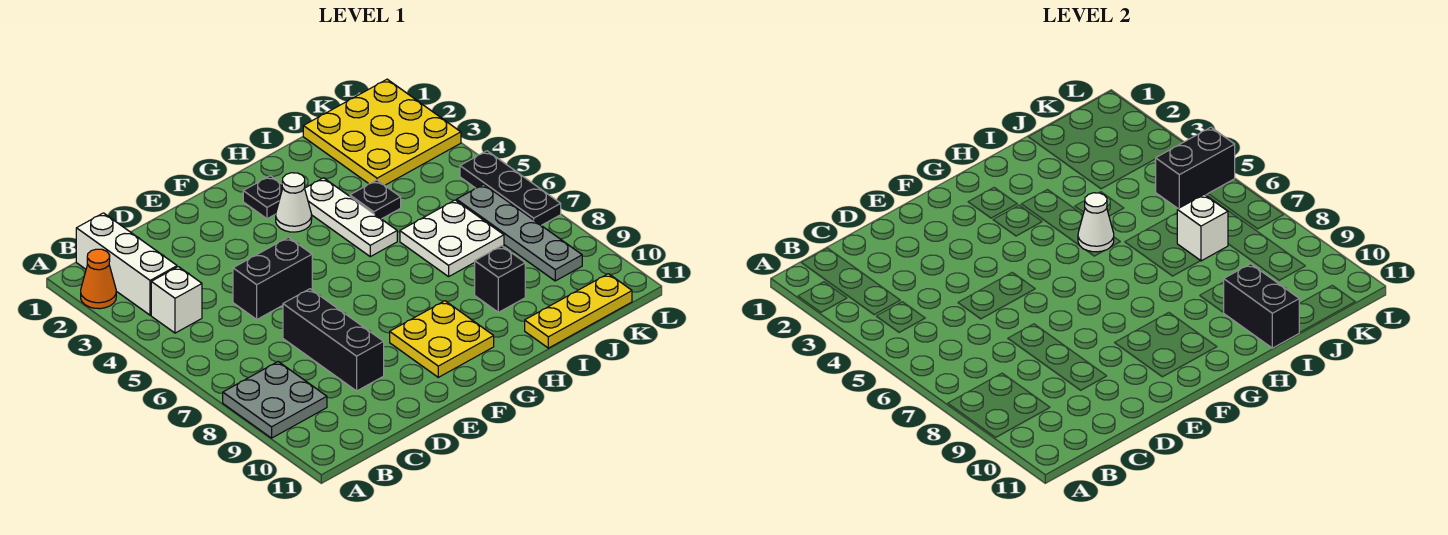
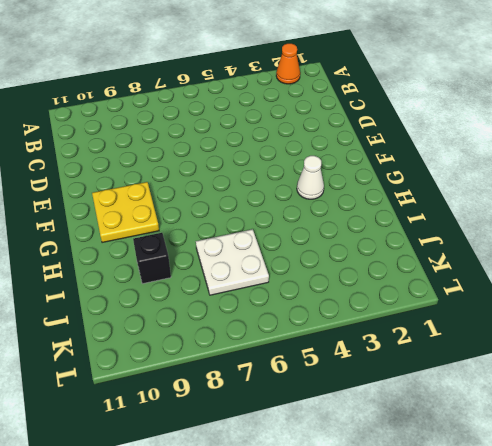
none -> grey plate A8:B9 level 1
none -> white brick B1:B3 level 1
none -> white brick B4 level 1

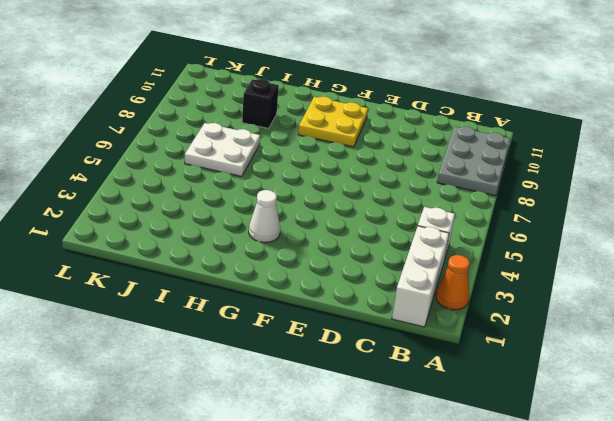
grey plate A8:B10 level 1 -> grey plate A8:B9 level 1
none -> black brick D5:E5 level 1
none -> black brick D7:D9 level 1
none -> black plate G2 level 1

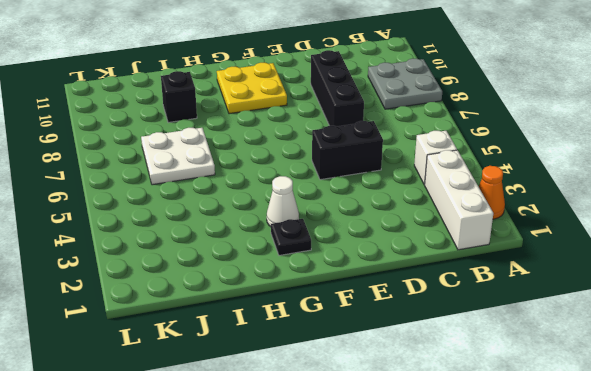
none -> white plate H3:H5 level 1
none -> black plate I4 level 1
none -> yellow plate I11:K11 level 1

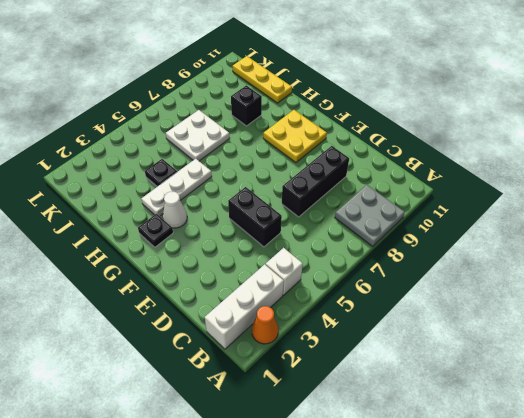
none -> yellow plate J1:L3 level 1
none -> grey plate K6:K9 level 1
none -> black plate L5:L7 level 1

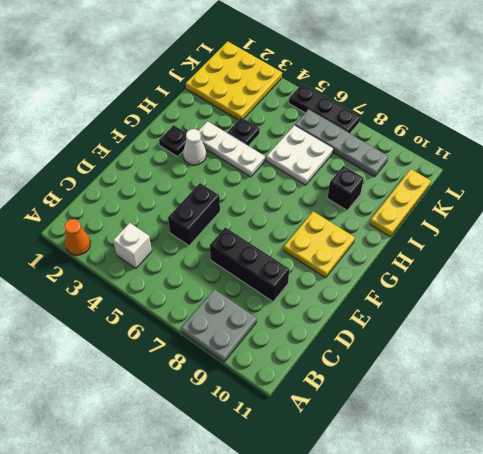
none -> white brick B1:B3 level 1
none -> white cone H5 level 2
none -> black brick I10:I11 level 2

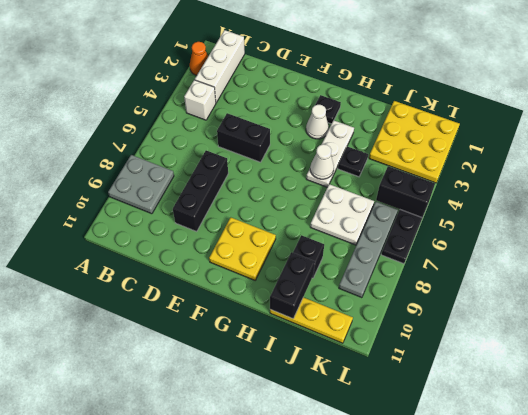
none -> white brick J7 level 2

